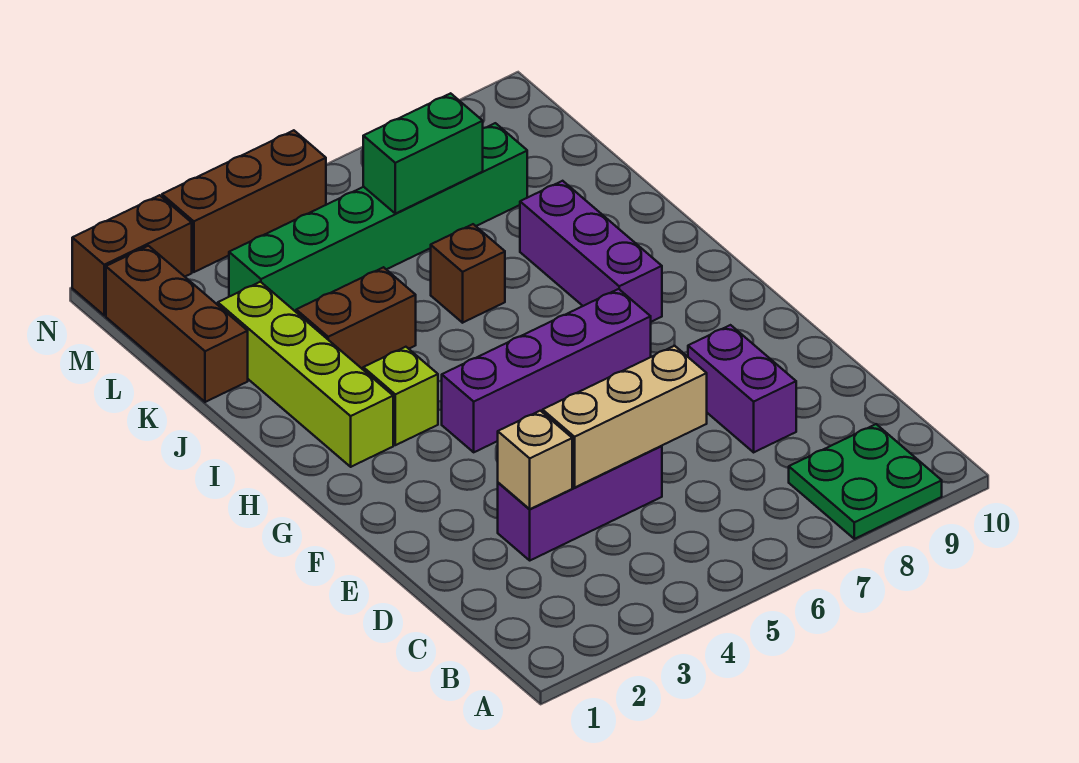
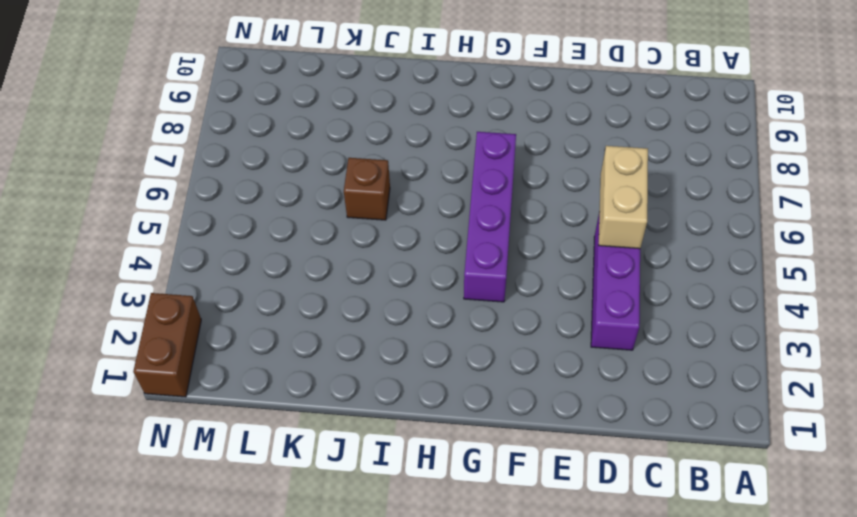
tan brick D5:D6 level 2 -> tan brick D4:D6 level 2
none -> green plate A8:B9 level 1
none -> purple brick D8:E8 level 1
none -> lime brick H2:K2 level 1

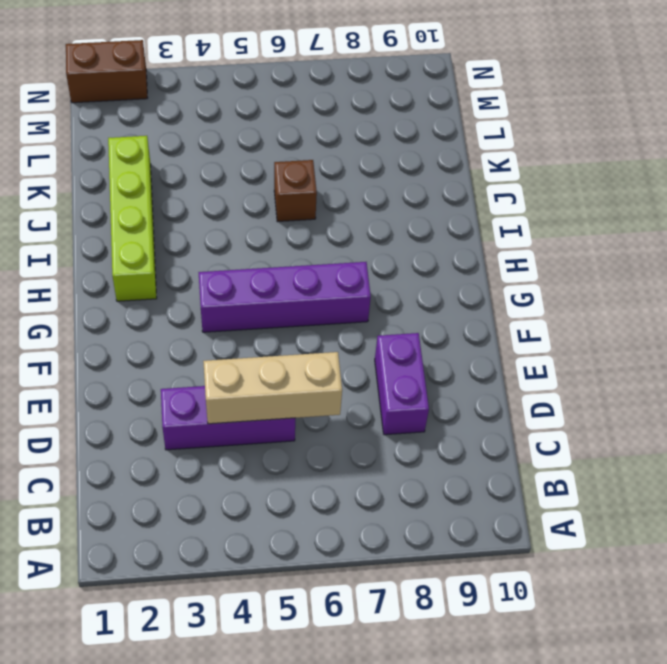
none -> green plate A8:B9 level 1
none -> lime brick H3 level 1
none -> purple brick H8:J8 level 1

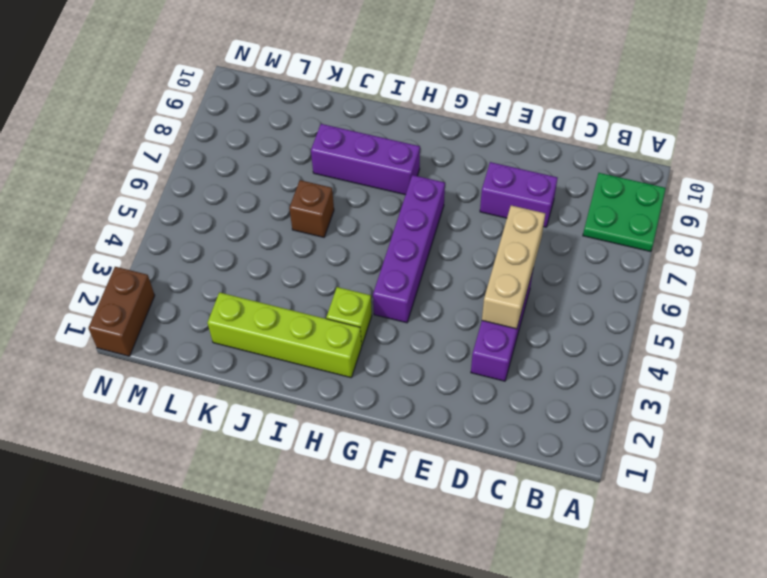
none -> brown brick J3:J4 level 1
none -> brown brick K1:M1 level 1
none -> green brick L3:L8 level 1

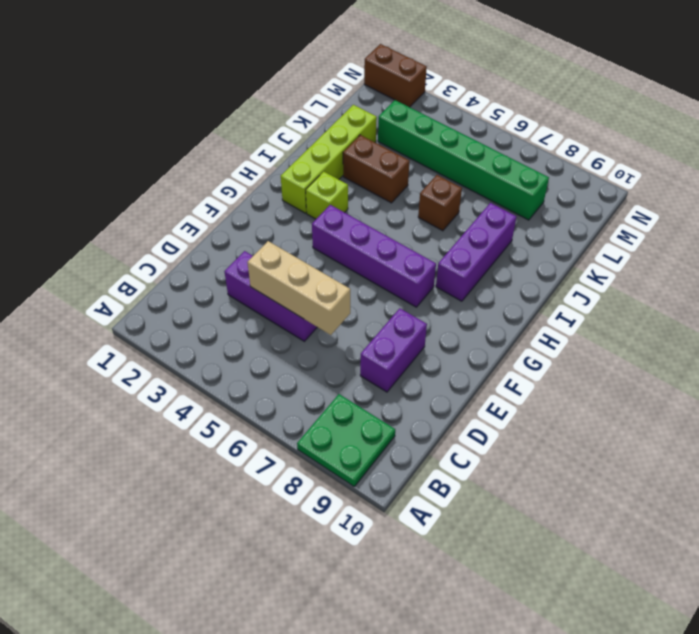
none -> brown brick K1:M1 level 1
none -> brown brick N3:N5 level 1
none -> tan brick D3 level 2

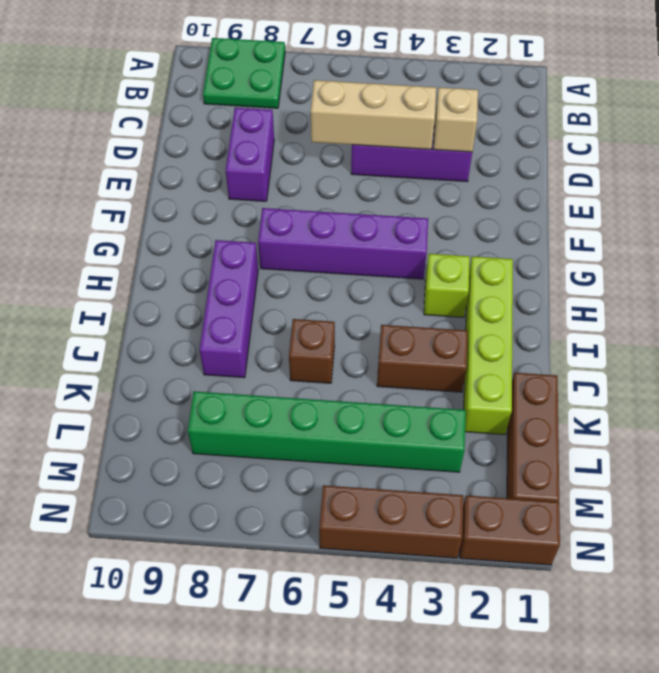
none -> green brick L6:L7 level 2

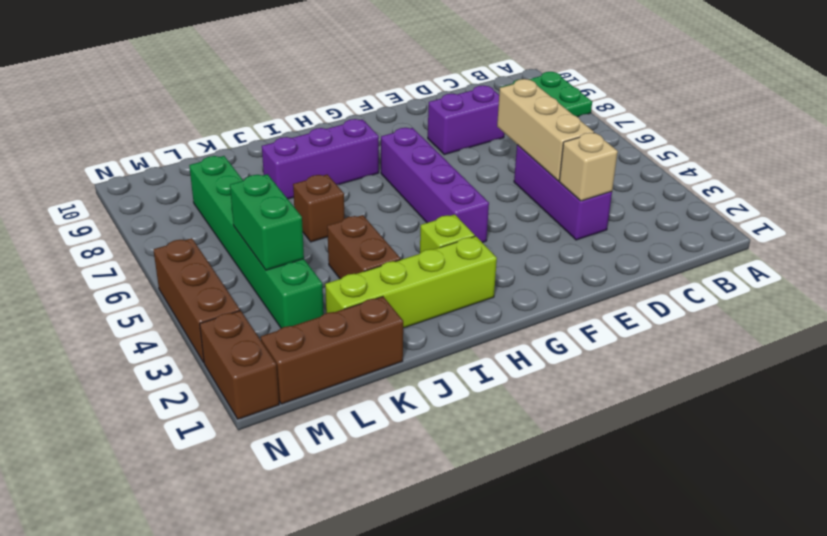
green brick L4:L5 level 2 -> green brick L6:L7 level 2

